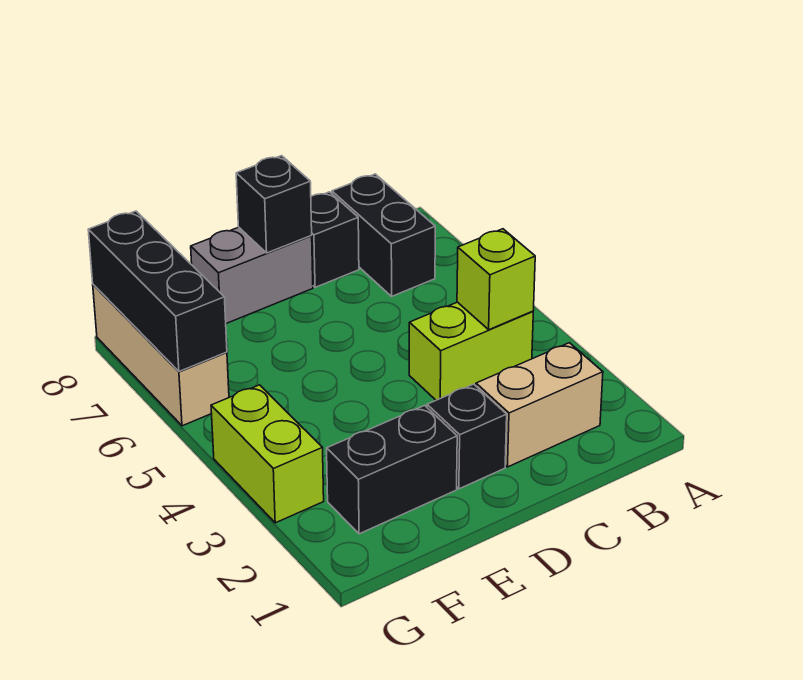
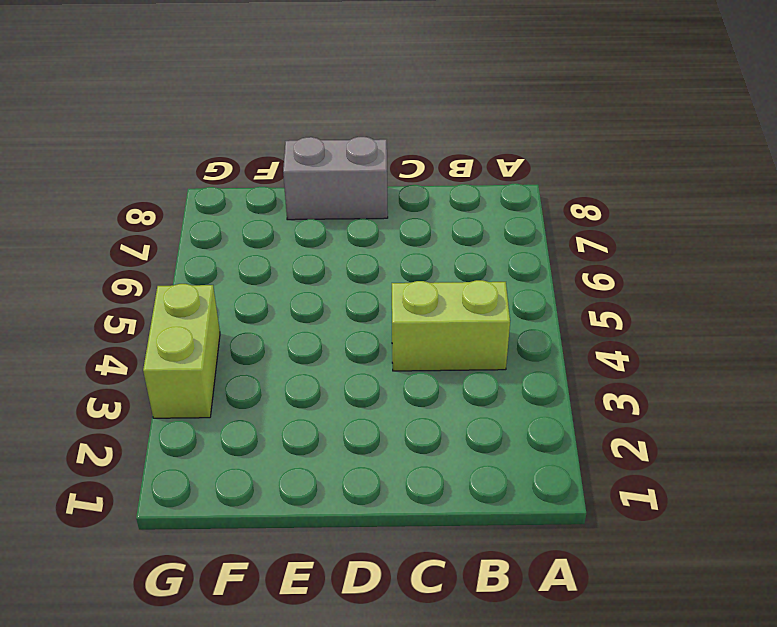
none -> tan brick B2:C2 level 1
none -> black brick B7:B8 level 1
none -> black brick C8 level 1

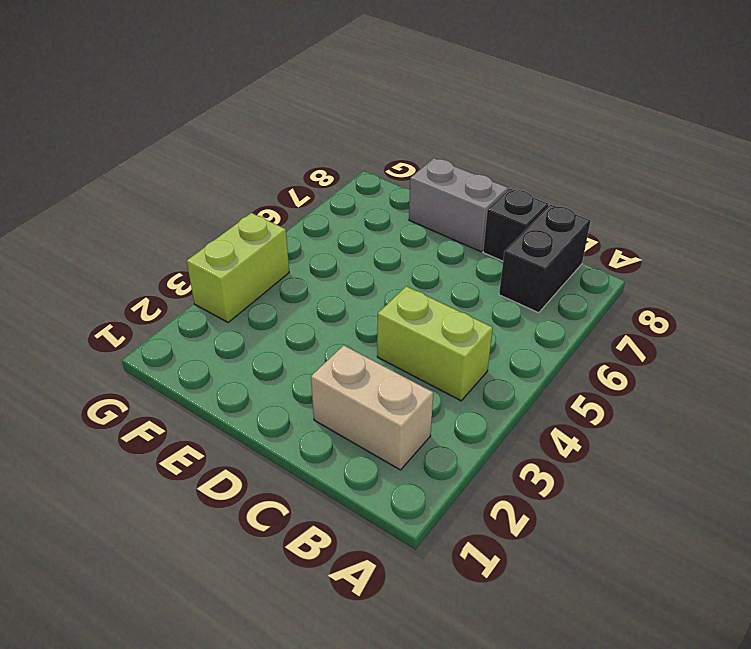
none -> black brick D2 level 1
none -> black brick E2:F2 level 1
none -> tan brick G6:G8 level 1

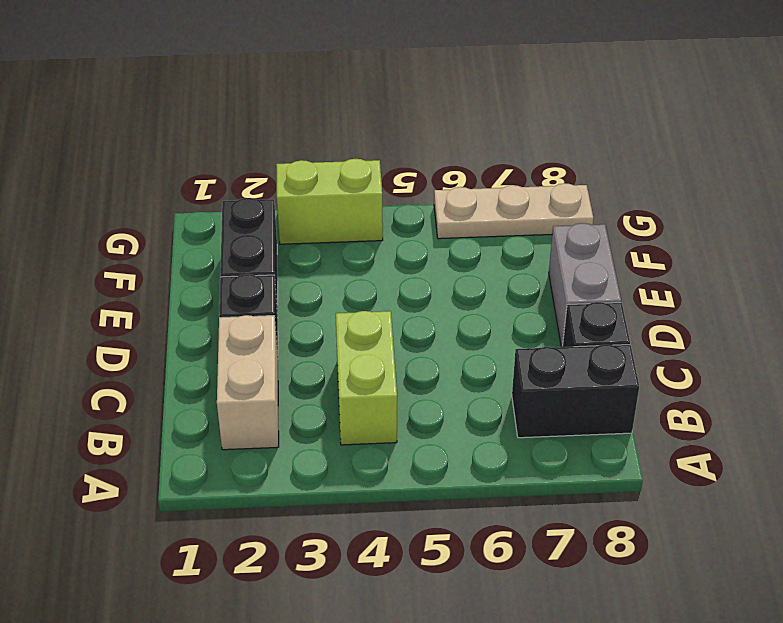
tan plate G6:G8 level 1 -> tan brick G6:G8 level 1
none -> lime brick B4 level 2
none -> black brick D8 level 2
none -> black brick G6:G8 level 2

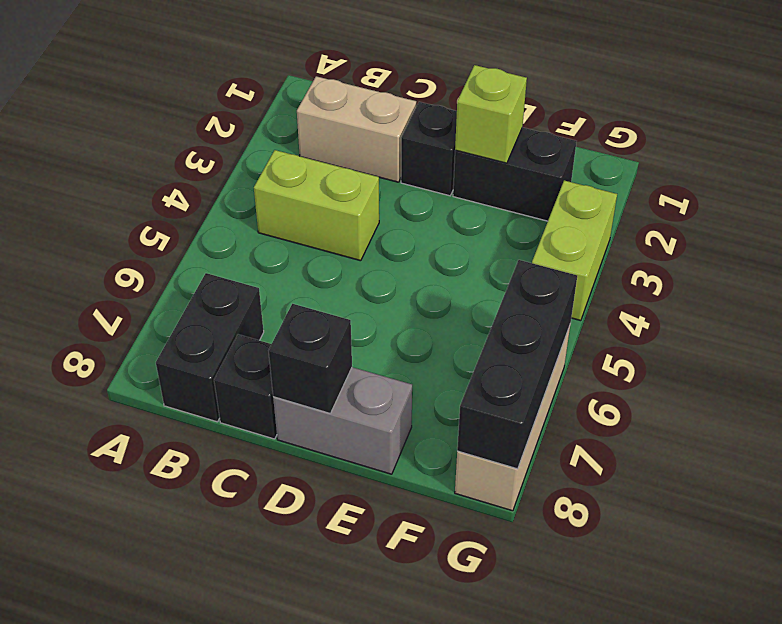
lime brick E2 level 2 -> lime brick B4 level 2

